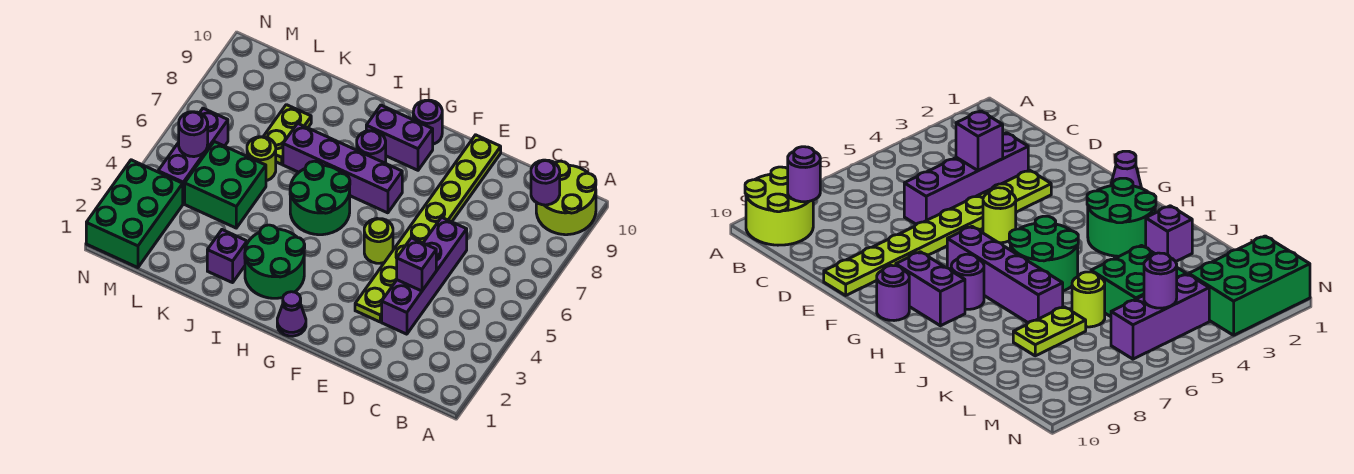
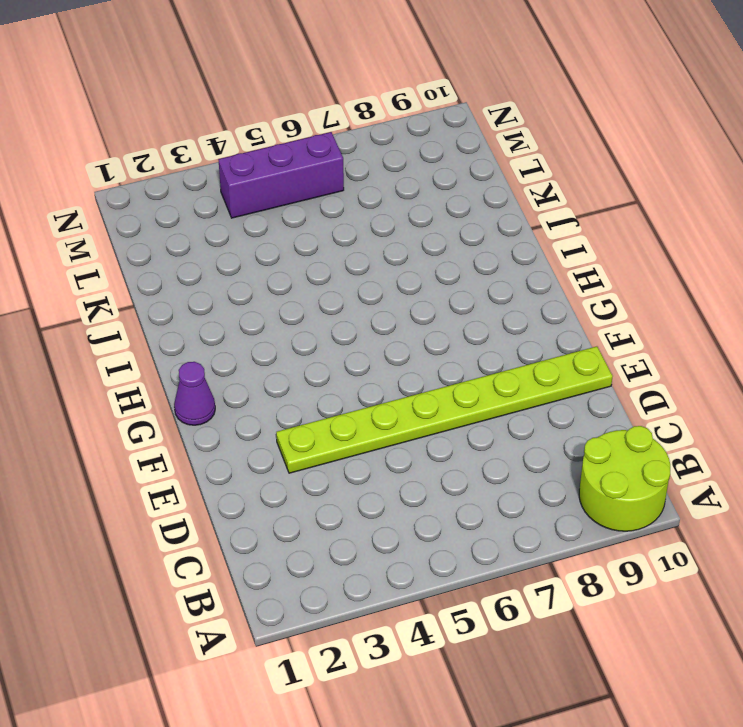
none -> purple brick D3:D6 level 1
none -> lime round brick F5 level 1
none -> purple brick G7:J7 level 1

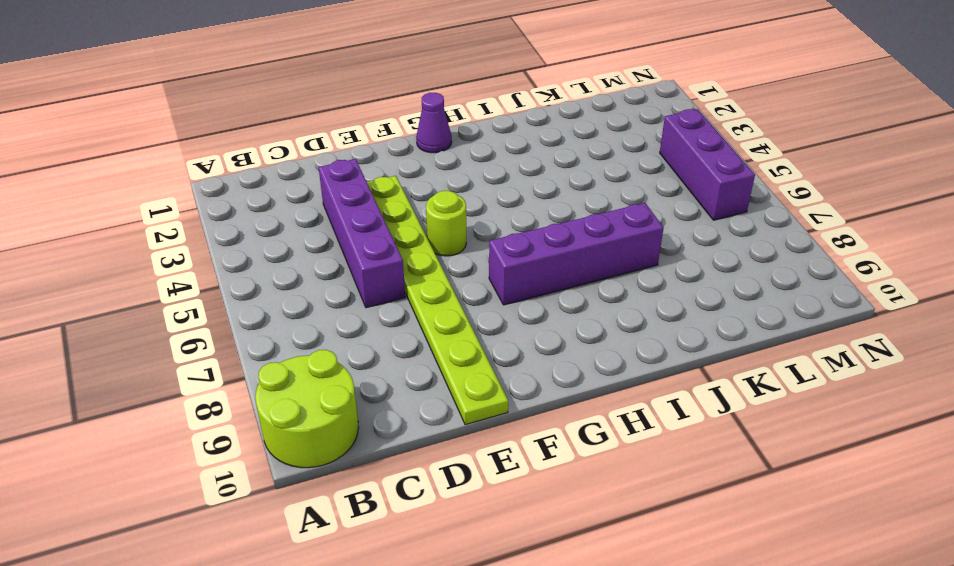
none -> purple brick G9:H9 level 1
none -> purple round brick G10 level 1
none -> green round brick H2:I3 level 1

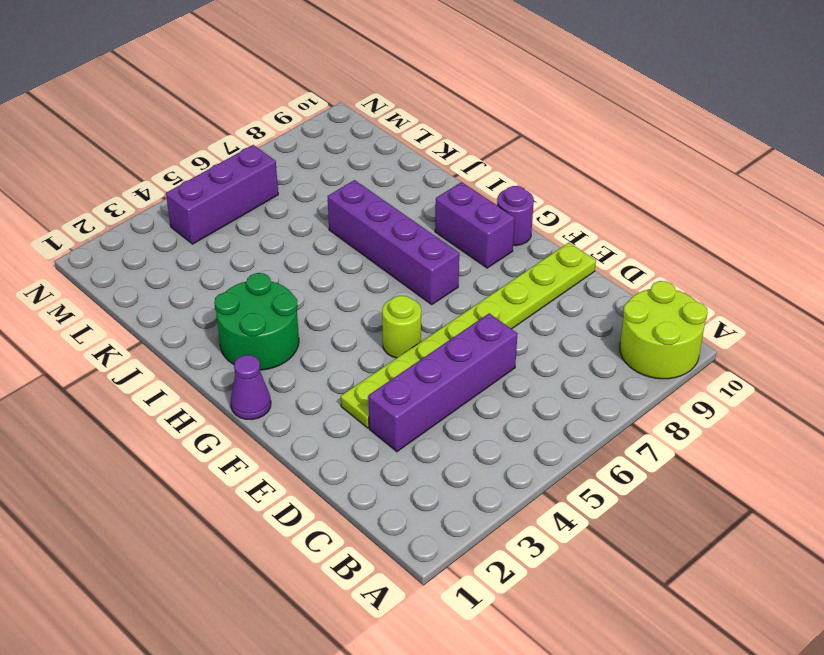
none -> green round brick H5:I6 level 1
none -> purple round brick H8 level 1
none -> purple brick J2 level 1

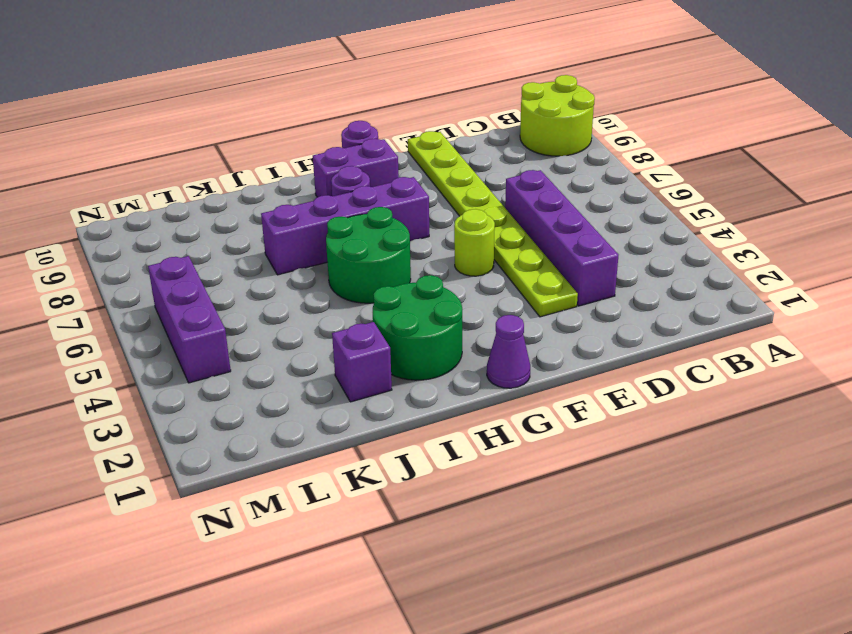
none -> green brick K4:L5 level 1
none -> lime round brick K6 level 1
none -> lime plate K7:K8 level 1

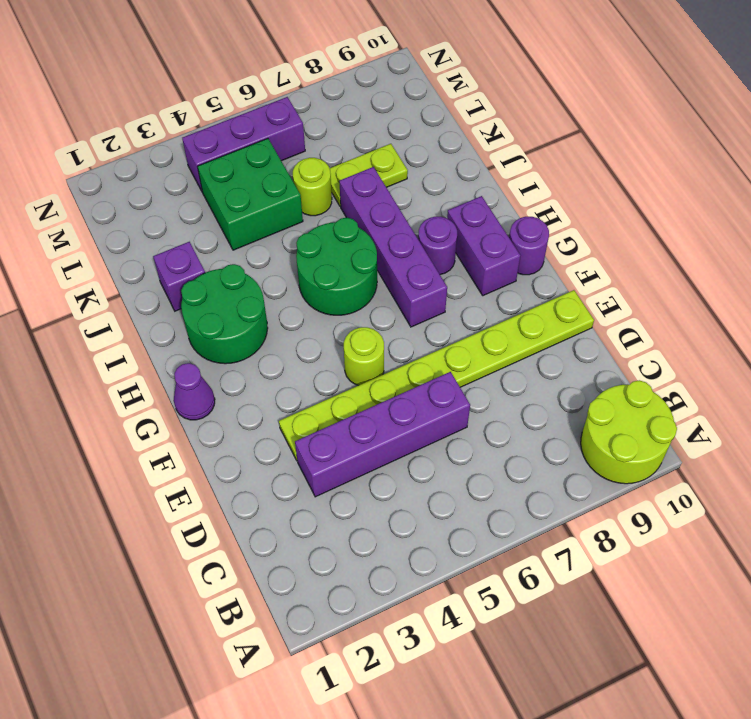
none -> green brick M1:N3 level 1
none -> purple round brick B9 level 2
none -> purple brick D4 level 2

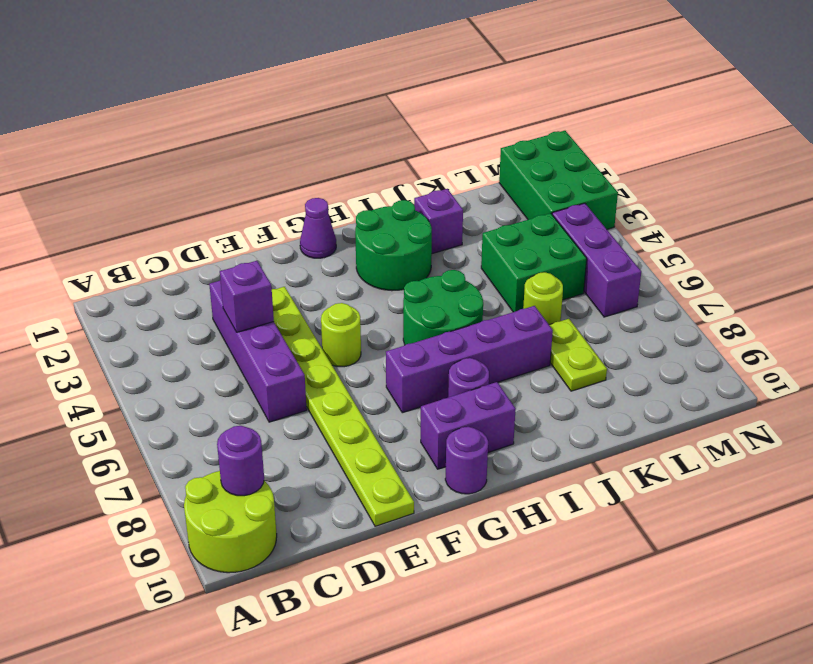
none -> purple round brick M5 level 2

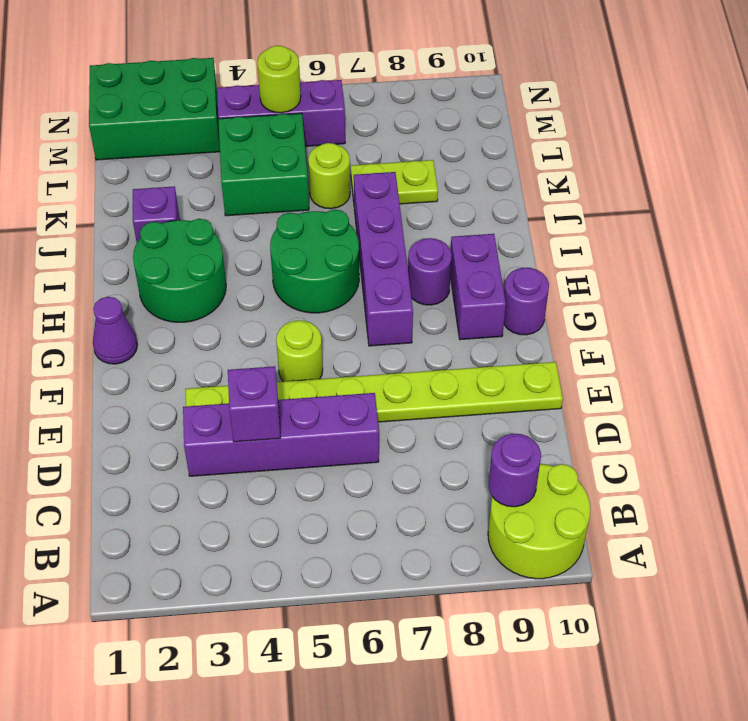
lime round brick M5 level 2 -> purple round brick M5 level 2

